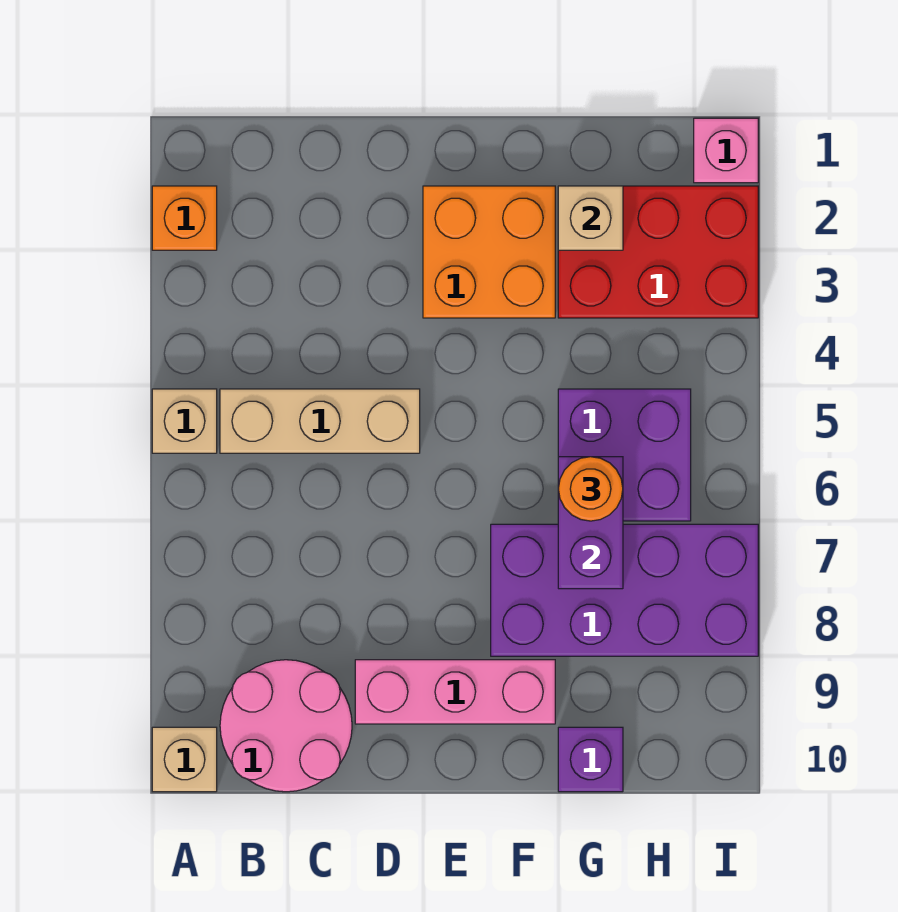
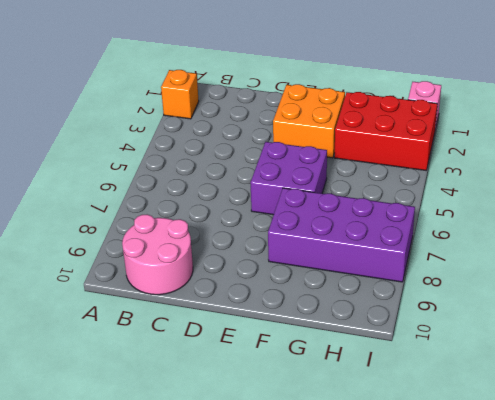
purple brick E5:F6 level 1 -> purple brick G5:H6 level 1
none -> tan brick A5 level 1
none -> tan brick A10 level 1
none -> tan brick B5:D5 level 1

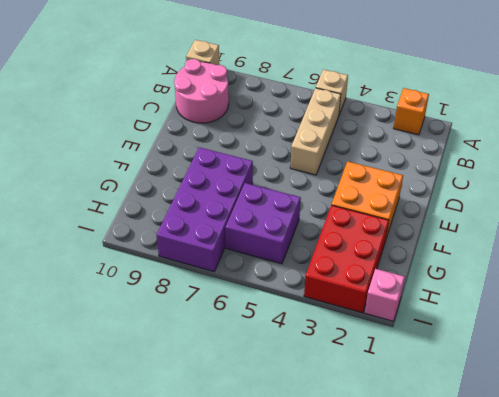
none -> pink brick D9:F9 level 1
none -> purple brick G10 level 1
none -> tan brick G2 level 2

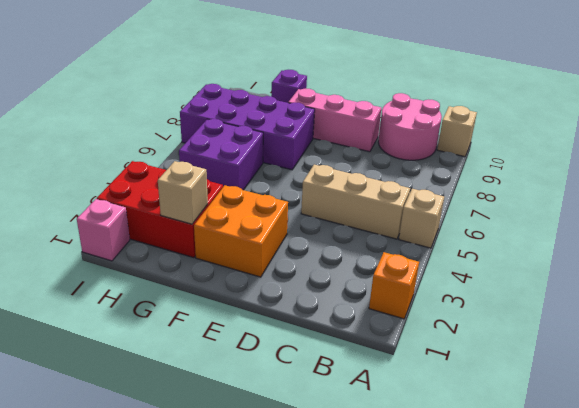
none -> purple brick G6:G7 level 2
none -> orange round brick G6 level 3

